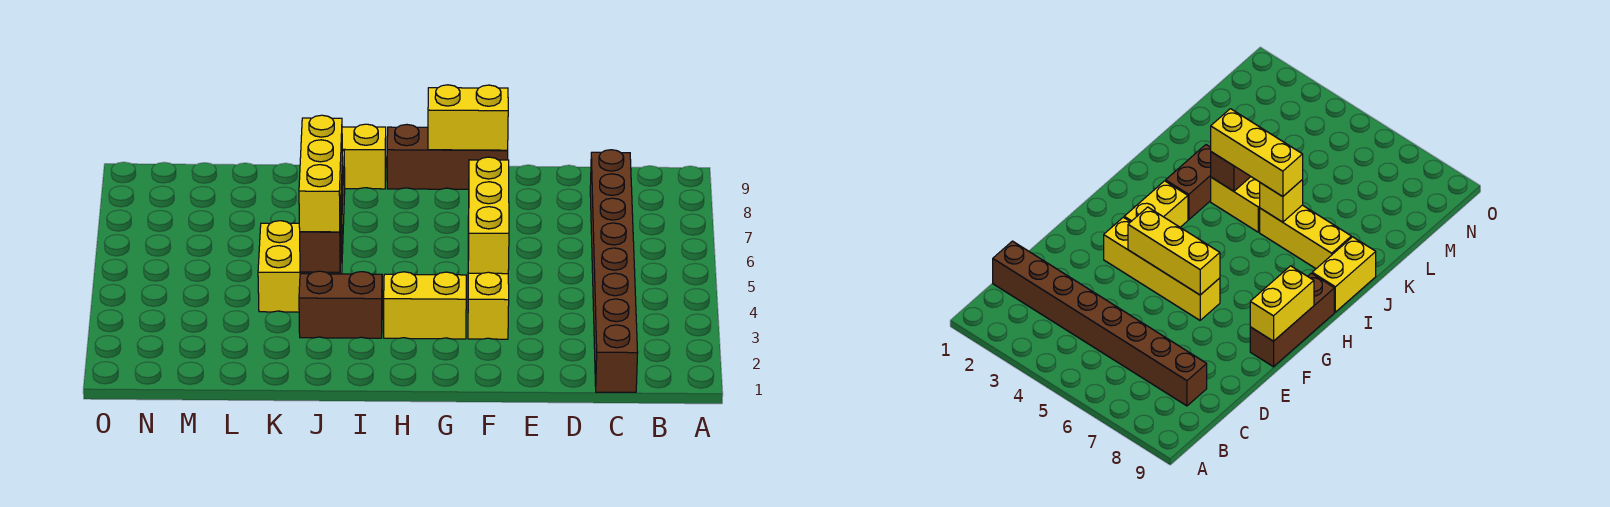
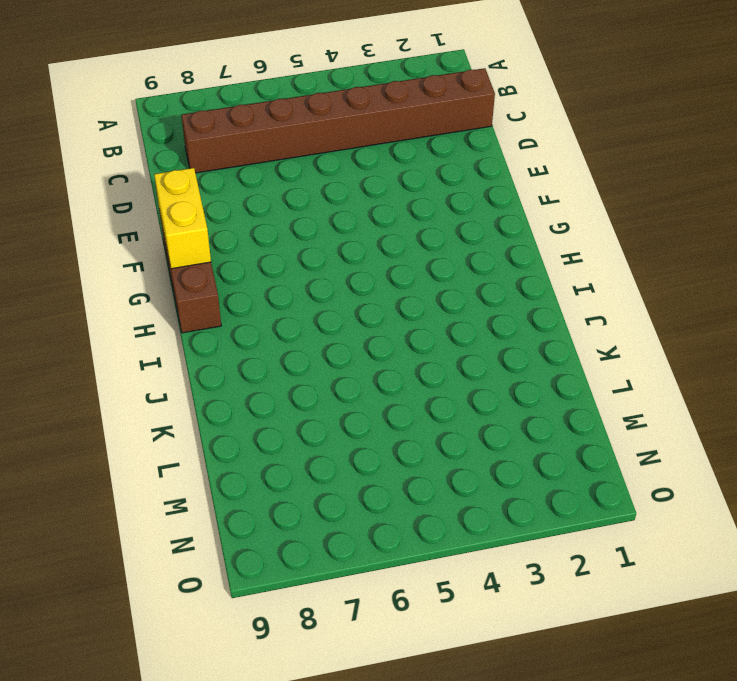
none -> yellow brick F3:F6 level 1
none -> yellow brick G3:H3 level 1
none -> brown brick I3:J3 level 1

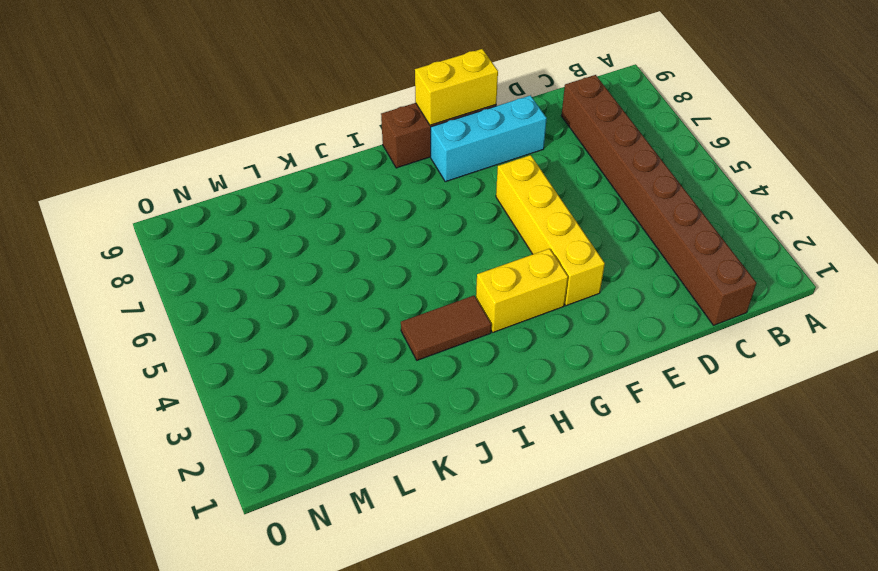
cyan brick E8:G8 level 1 -> none
brown tile I3:J3 level 1 -> brown brick I3:J3 level 1
none -> yellow brick I9:J9 level 1
none -> yellow brick J4:K5 level 1
none -> yellow brick J6:J8 level 1

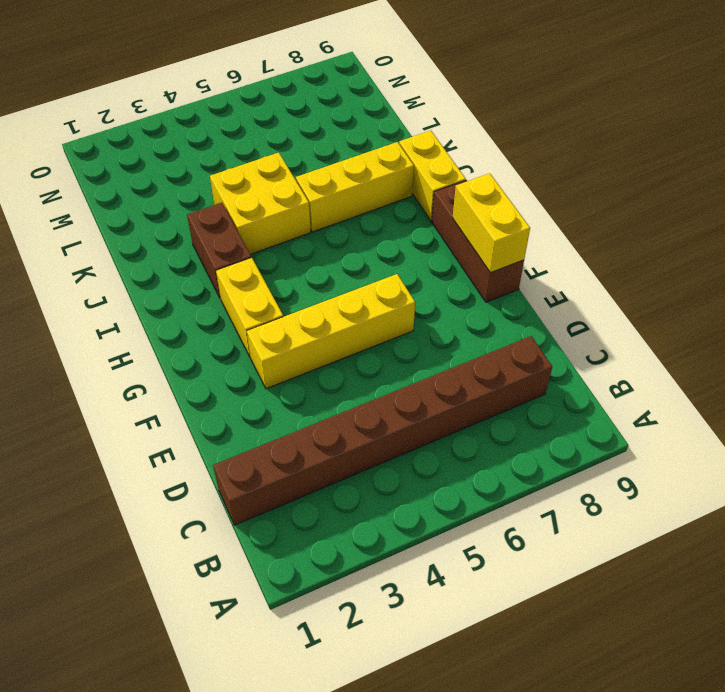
none -> yellow brick F4:F6 level 2
none -> brown brick J4 level 2
none -> yellow brick J6 level 2

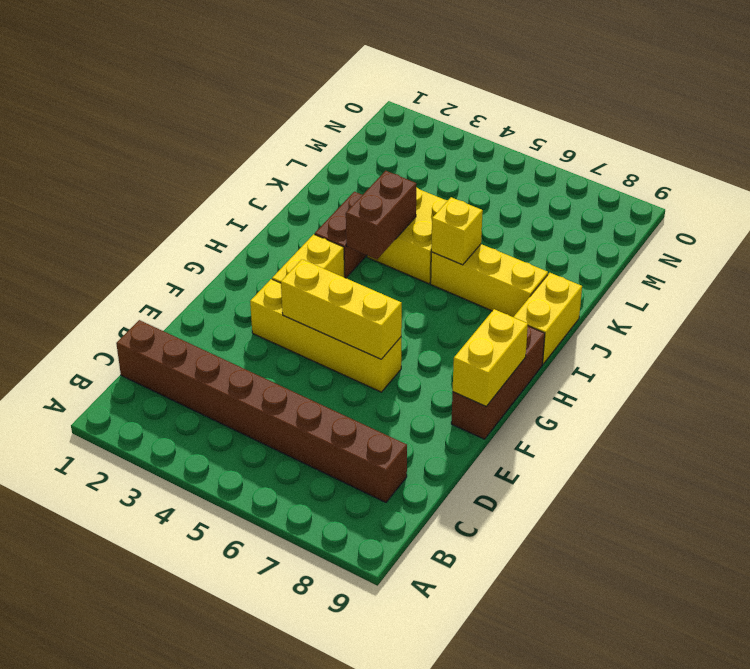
brown brick I4:J4 level 2 -> brown brick J4 level 2
none -> yellow brick J4:J6 level 3

